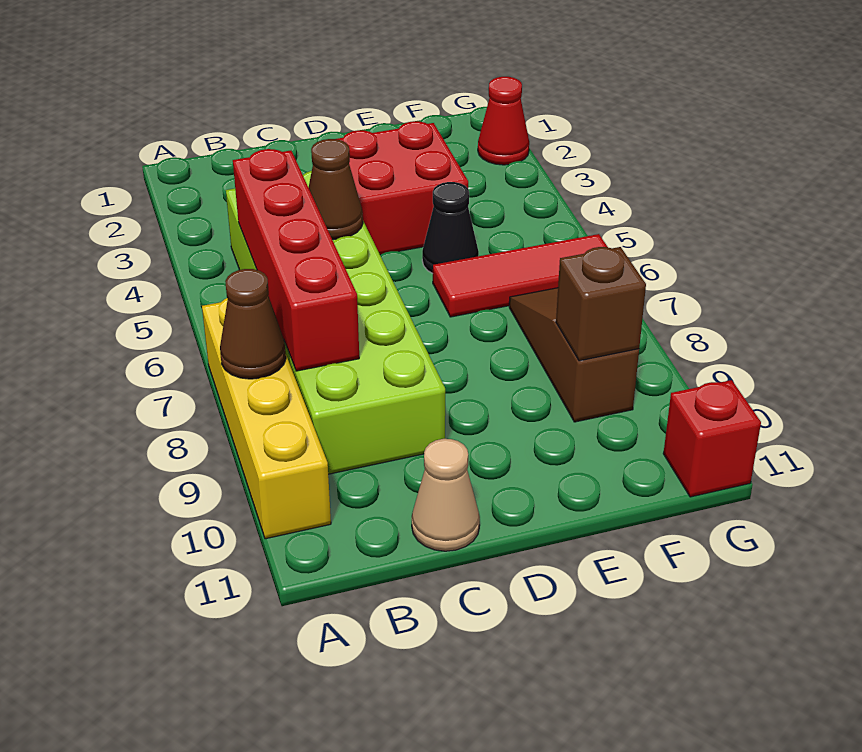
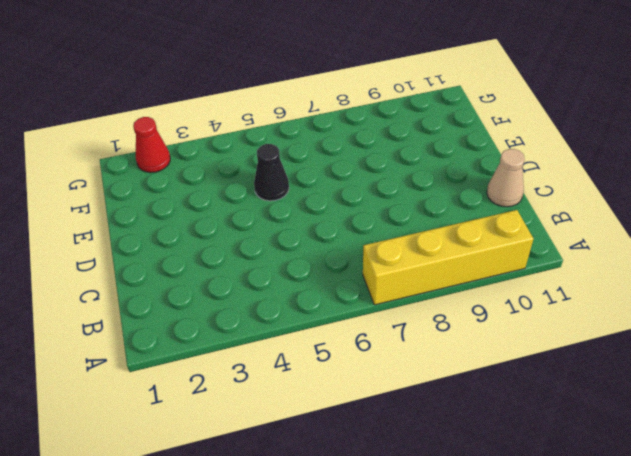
none -> lime brick B4:C9 level 1
none -> red brick D3:E4 level 1
none -> red tile E6:G6 level 1

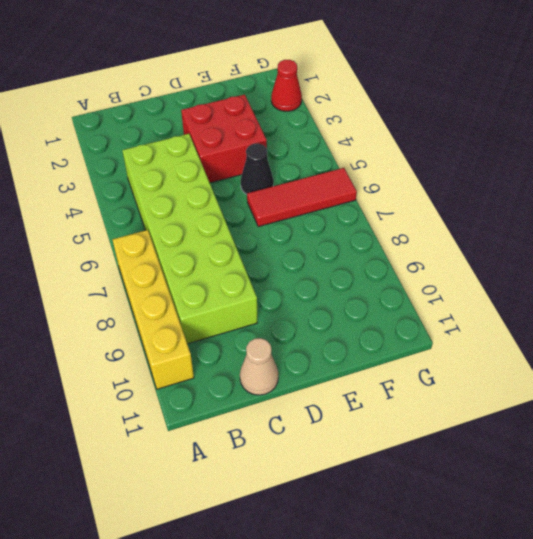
none -> brown slope F7:F9 level 1 top 9
none -> red brick G11 level 1
none -> brown cone A8 level 2

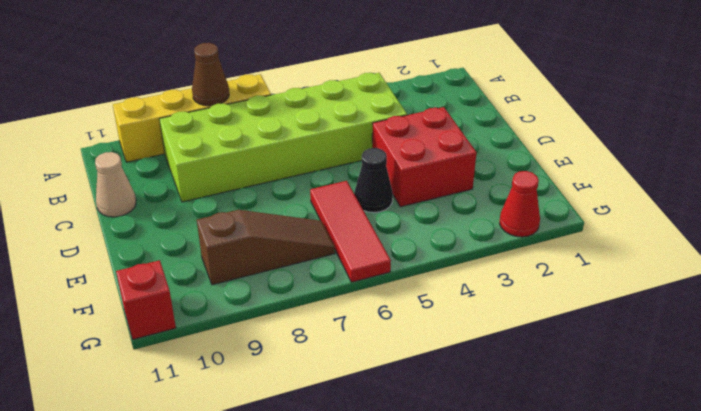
none -> red brick B5:B8 level 2
none -> brown cone C5 level 2
none -> brown brick F9 level 2

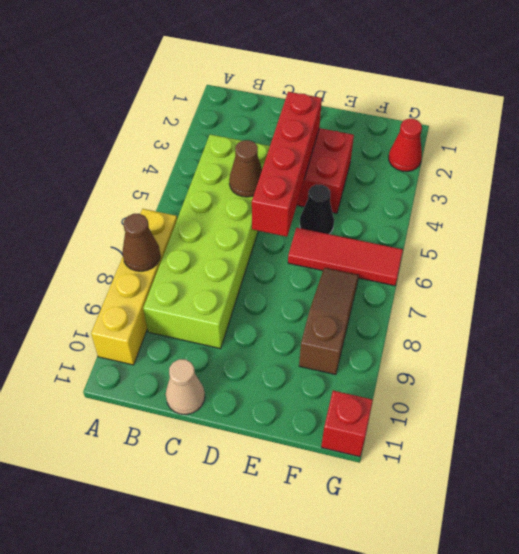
red brick D3:D6 level 2 -> red brick B5:B8 level 2
none -> brown brick F9 level 2

